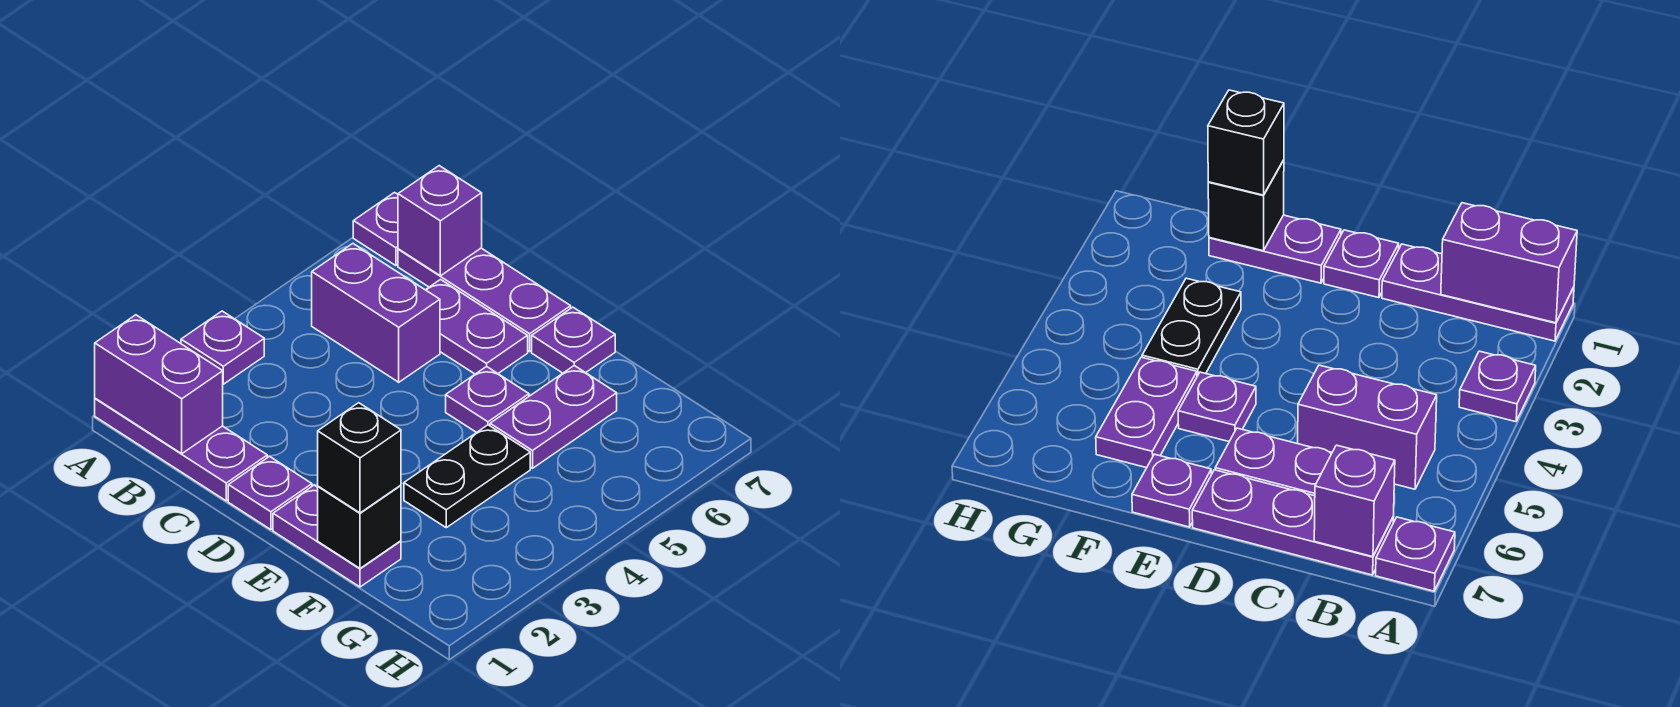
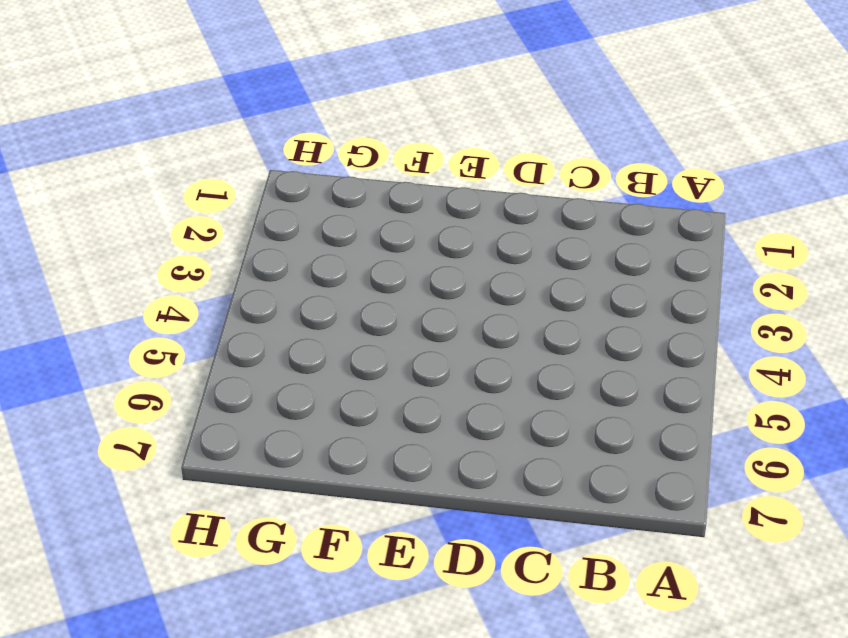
none -> purple plate A1:C1 level 1
none -> purple plate A3 level 1
none -> purple plate A7 level 1

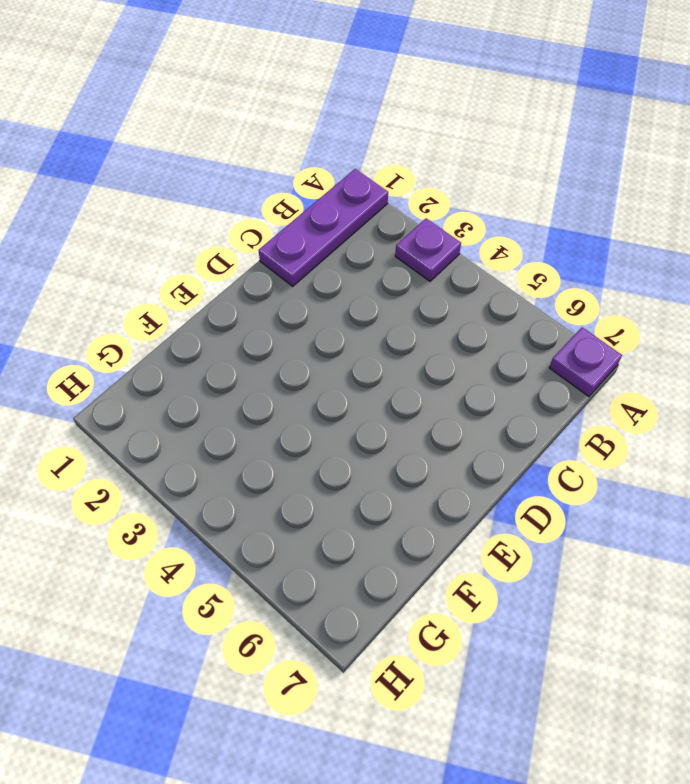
none -> purple brick B5:C5 level 1
none -> purple plate B7:D7 level 1
none -> purple plate C6:D6 level 1

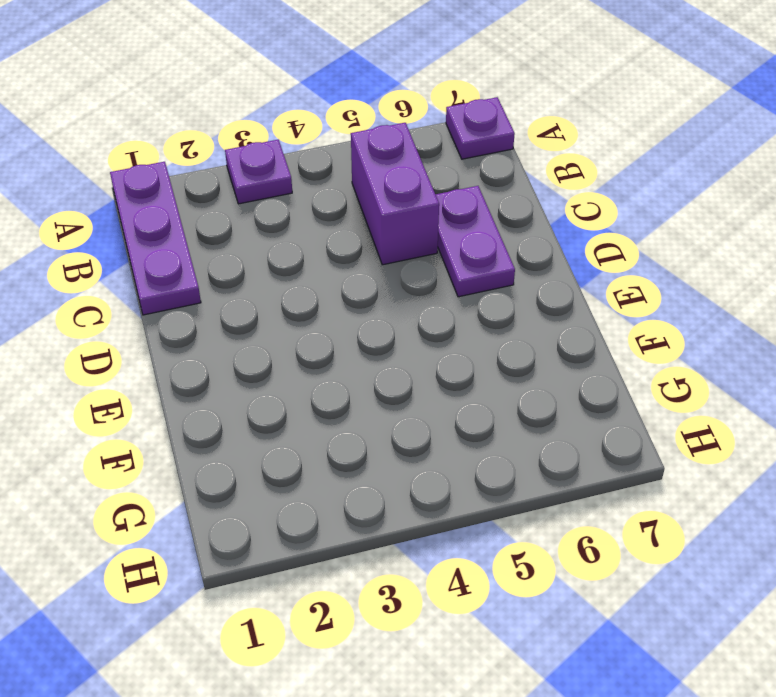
none -> purple plate B7:D7 level 1
none -> purple plate D1 level 1
none -> purple plate E1:F1 level 1

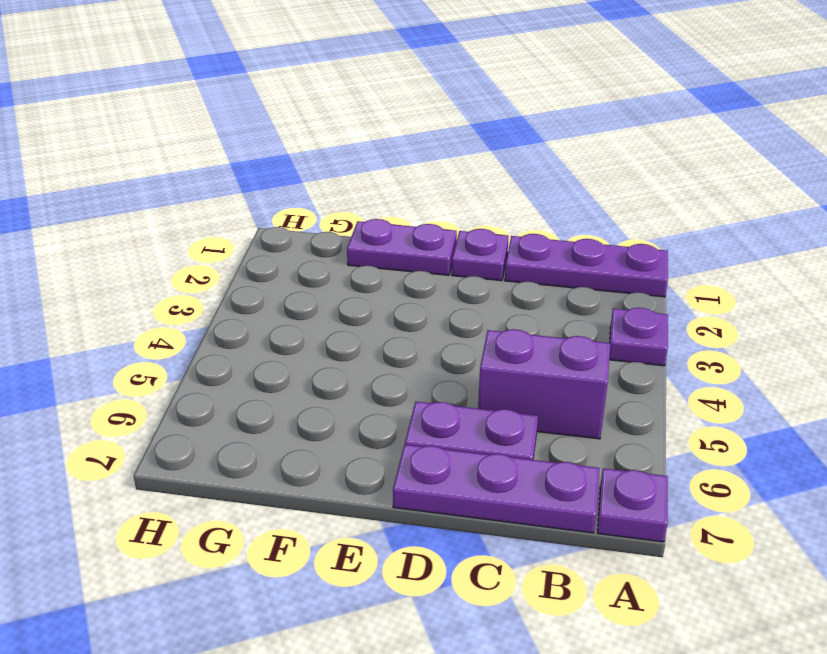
none -> purple plate E5 level 1
none -> purple plate E7 level 1
none -> black plate F3:F4 level 1

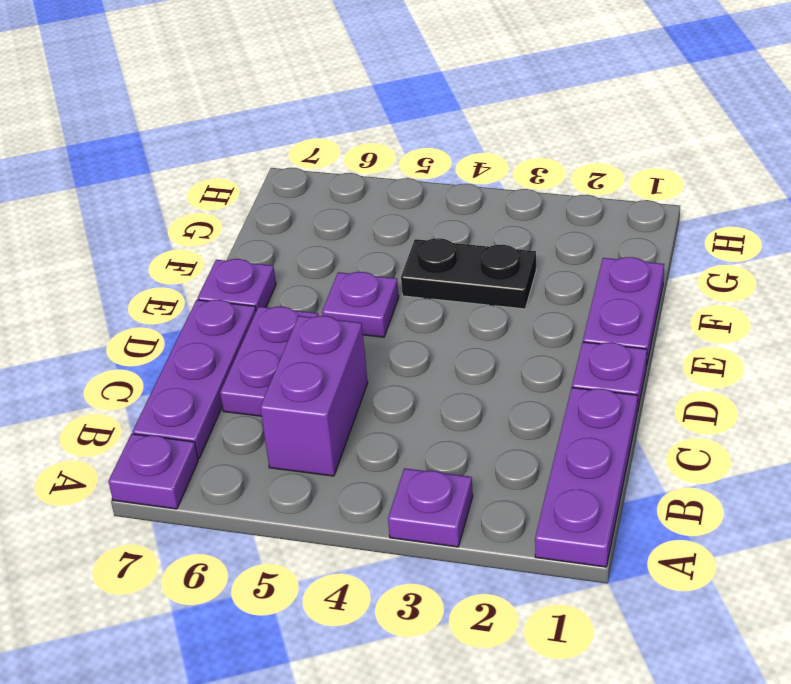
none -> purple plate F5:F6 level 1
none -> purple brick A1:B1 level 2
none -> purple brick B7 level 2

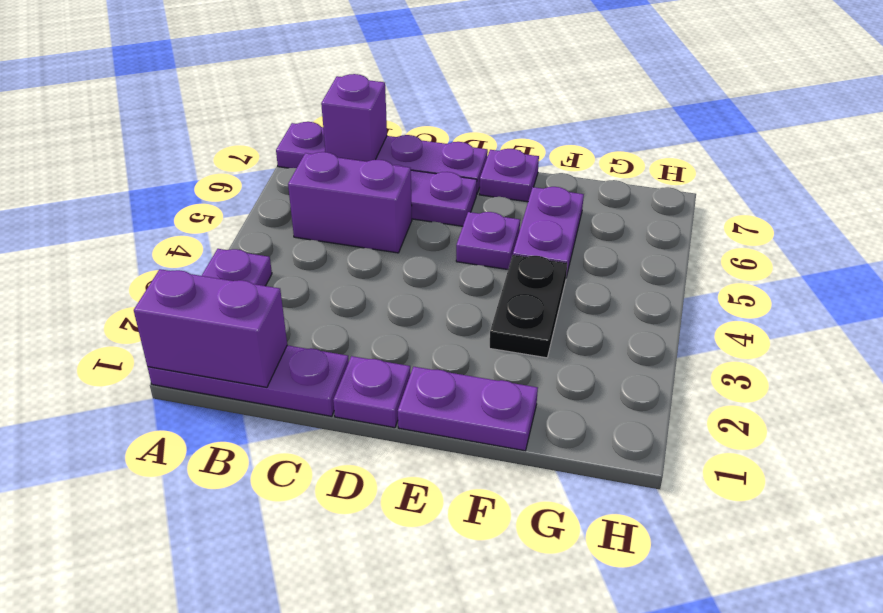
none -> black brick F1 level 2
none -> black brick F1 level 3

